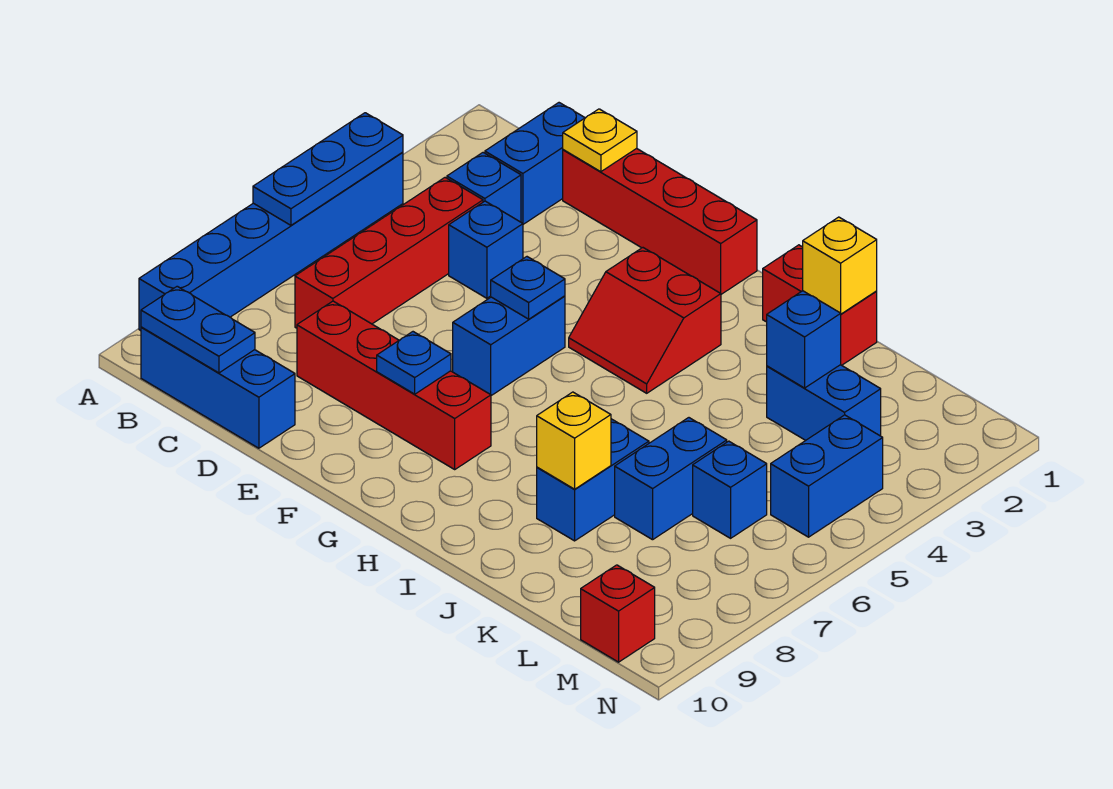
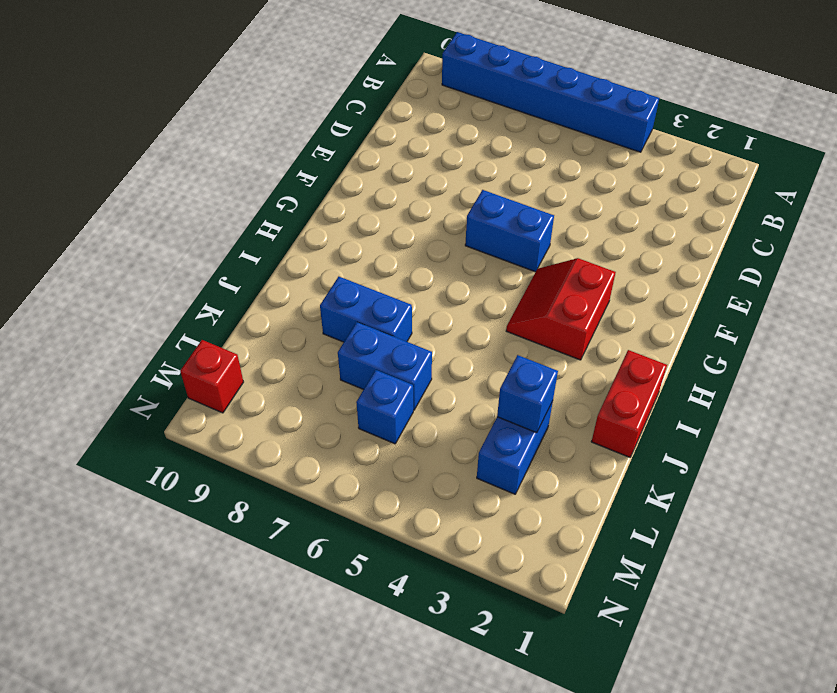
none -> blue brick B10:D10 level 1
none -> blue brick C1:C2 level 1
none -> blue brick C3 level 1

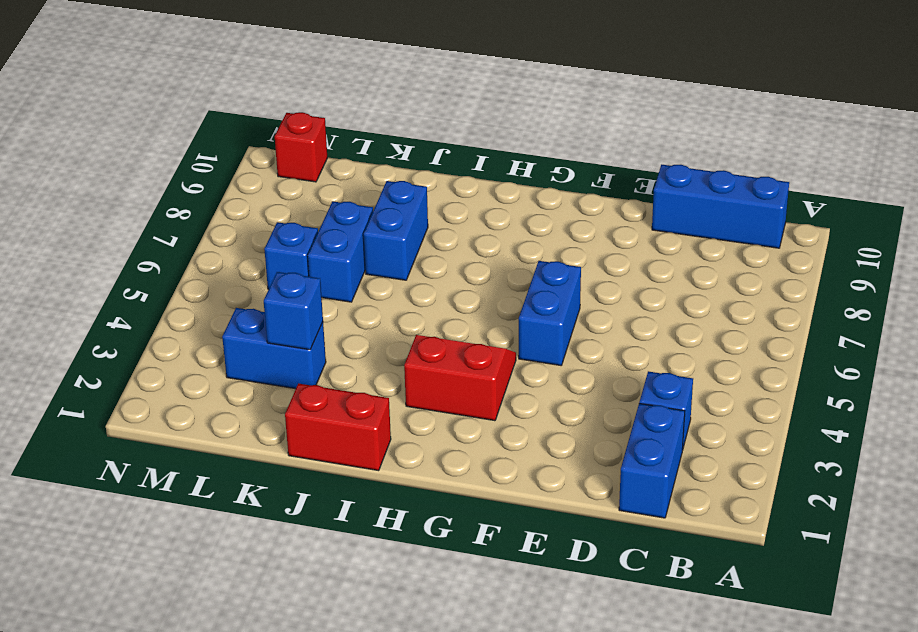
none -> blue brick A4:A9 level 1
none -> red brick C4:C7 level 1
none -> red brick D1:G1 level 1

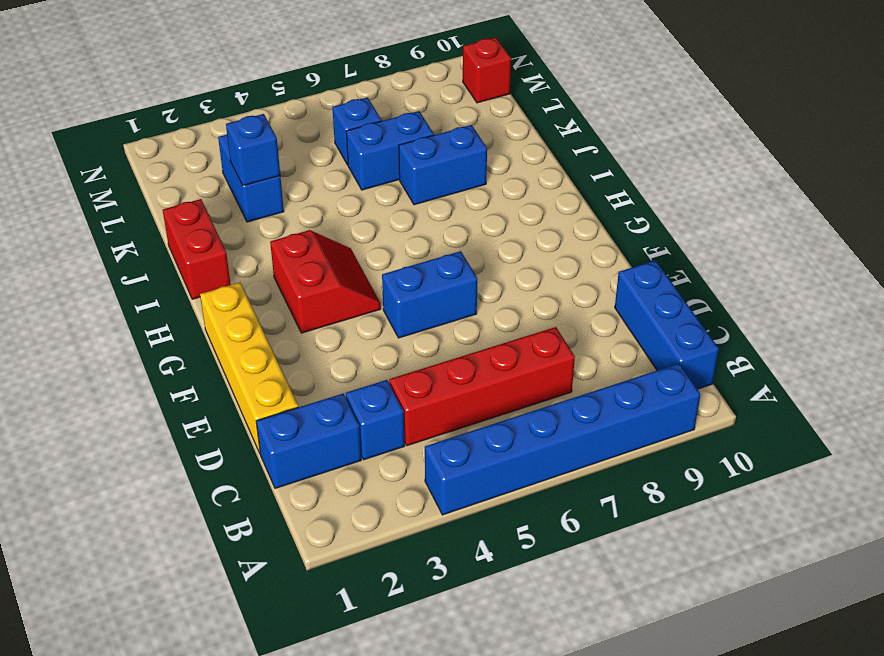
yellow brick D1:G1 level 1 -> red brick D1:G1 level 1
none -> blue brick D4 level 1
none -> red brick D8:G8 level 1
none -> blue brick M4:M5 level 1

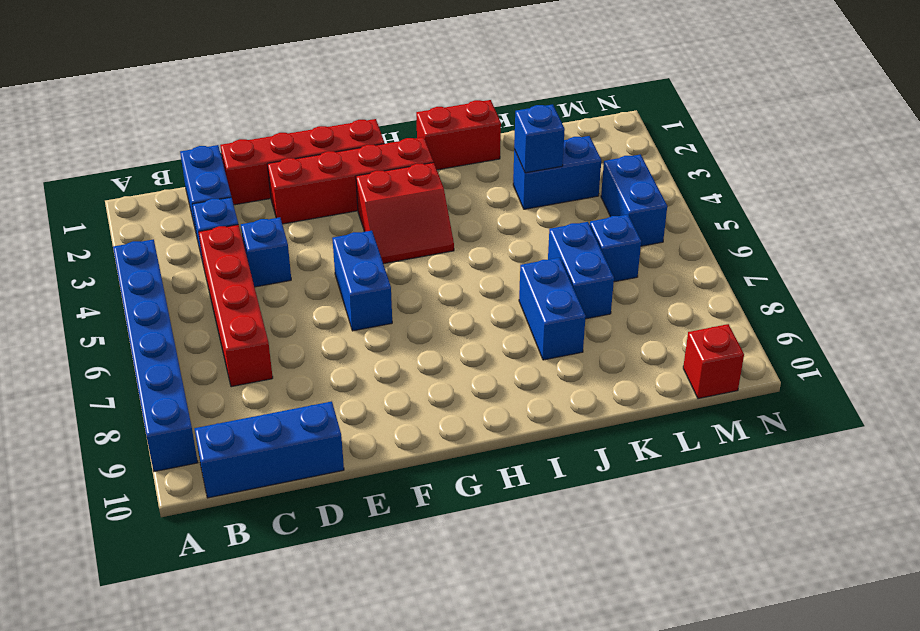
red brick E2:H2 level 1 -> red brick D8:G8 level 1
none -> blue plate A4:A6 level 2
none -> blue plate B10:C10 level 2
none -> yellow plate D1 level 2

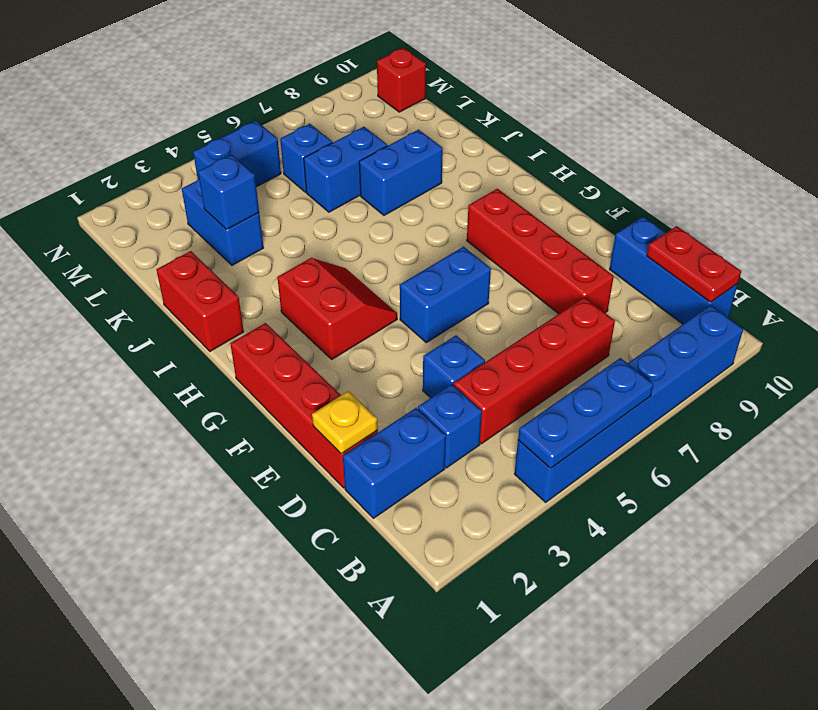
red plate B10:C10 level 2 -> blue plate B10:C10 level 2
none -> blue plate F5 level 2
none -> blue plate F8 level 2
none -> yellow brick J1 level 2

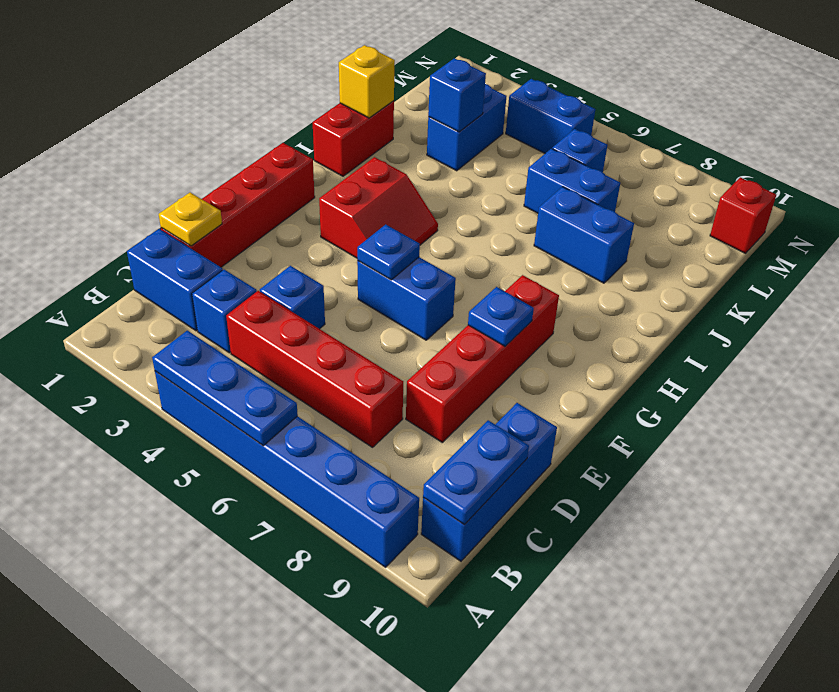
none -> yellow brick J8 level 2

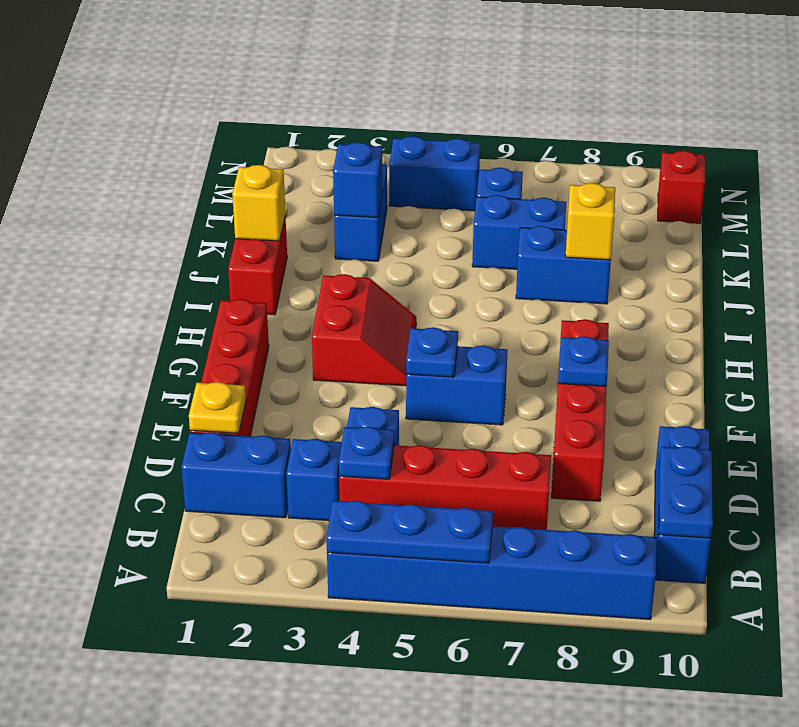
blue plate C4 level 2 -> none

